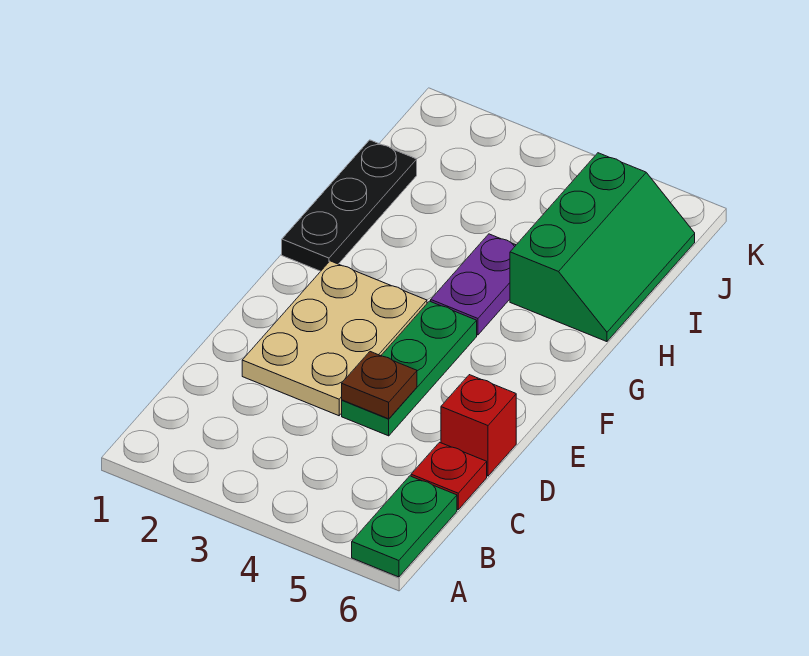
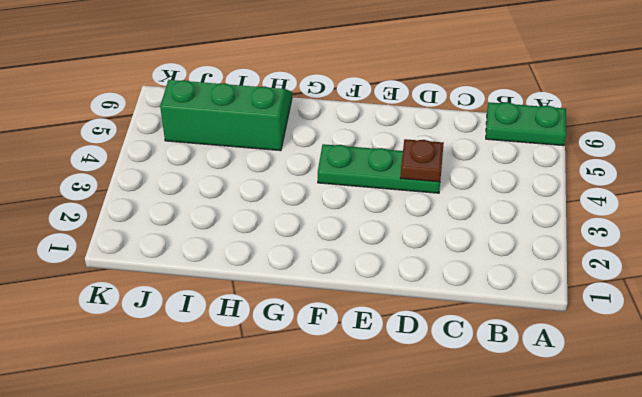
none -> red plate C6 level 1
none -> tan plate D2:F3 level 1

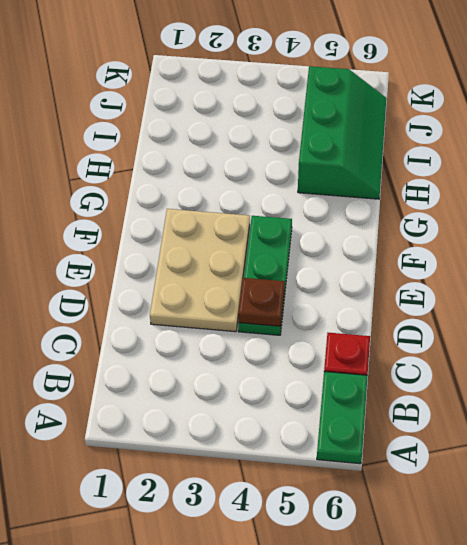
none -> red brick D6 level 1
none -> black plate G1:I1 level 1

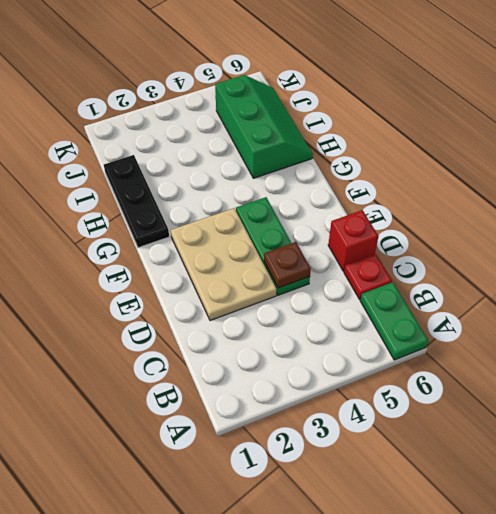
none -> purple plate G4:H4 level 1

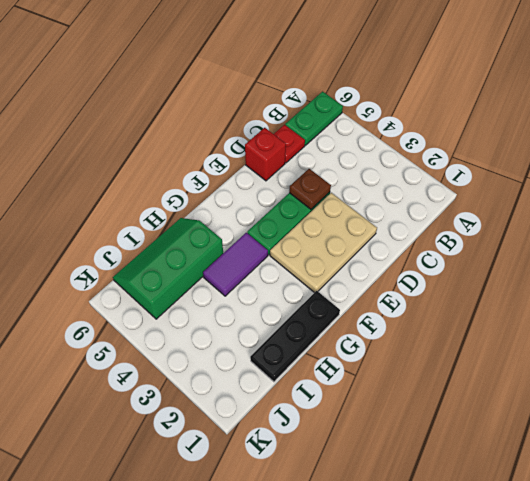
purple tile G4:H4 level 1 -> purple plate G4:H4 level 1

